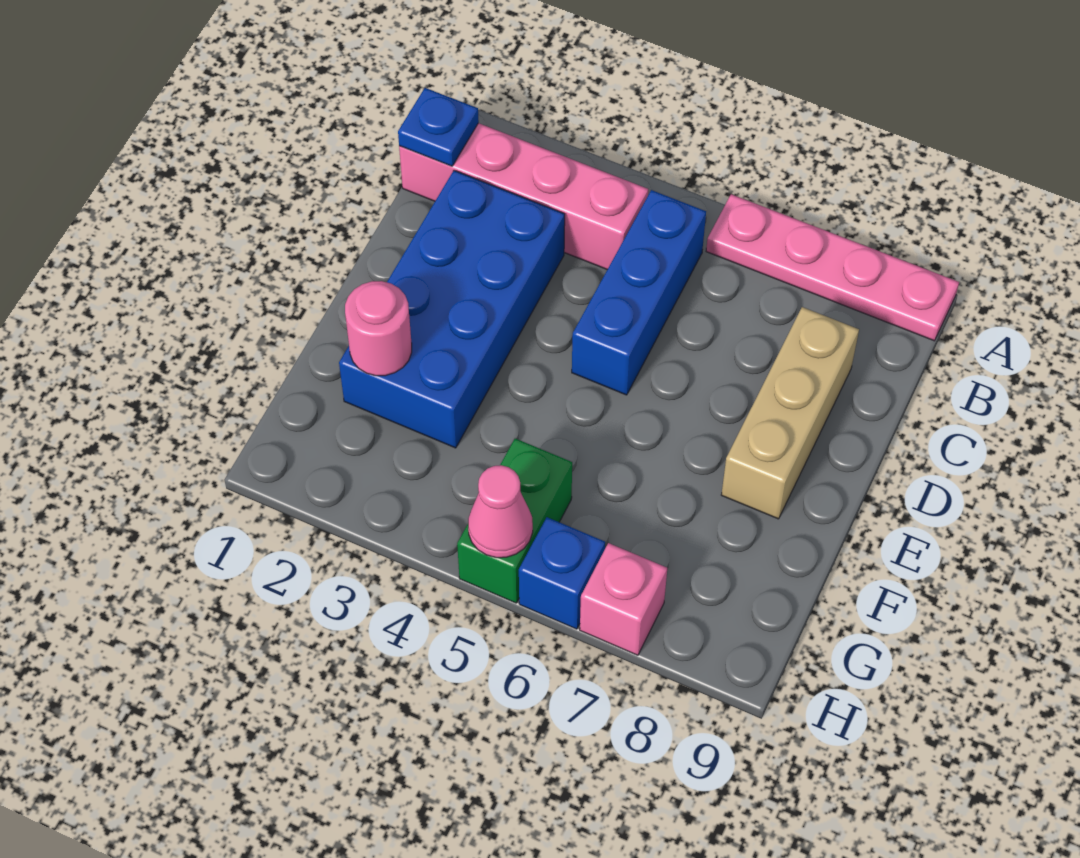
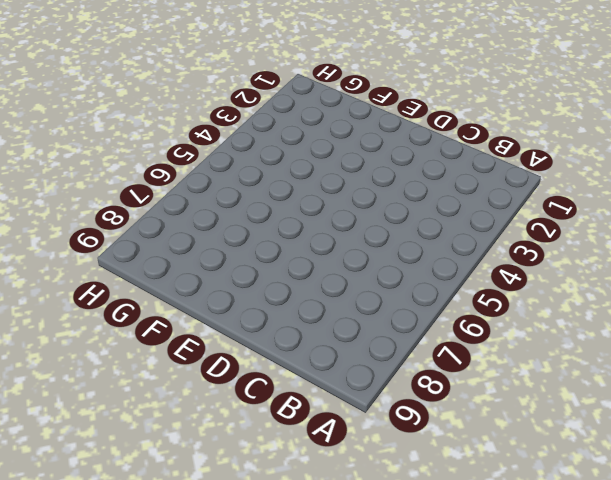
none -> pink plate A6:A9 level 1
none -> pink brick B1:B4 level 1

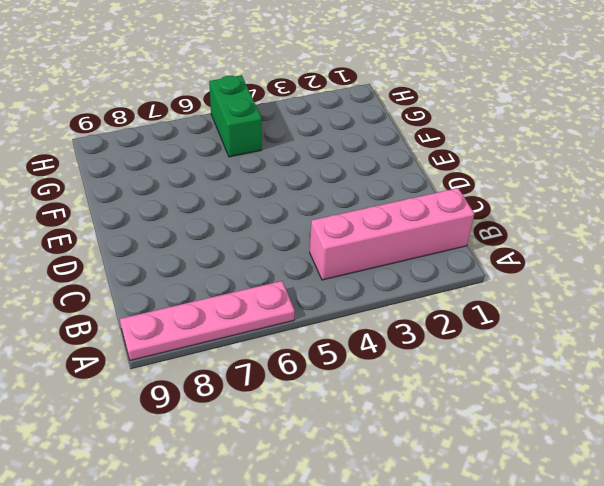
none -> blue brick B5:D5 level 1
none -> blue brick C2:F3 level 1

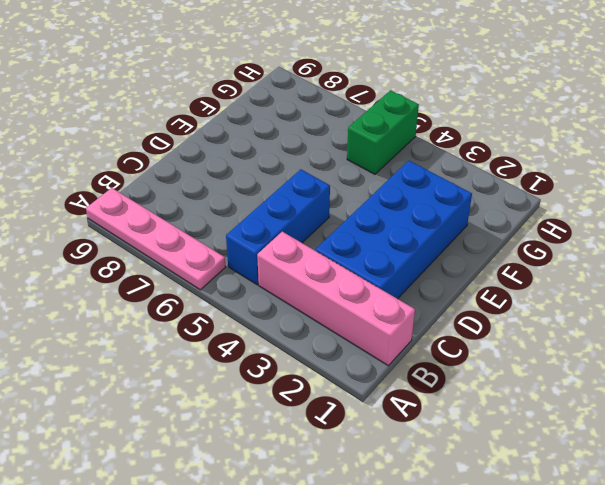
none -> tan brick C8:E8 level 1
none -> blue brick H6 level 1

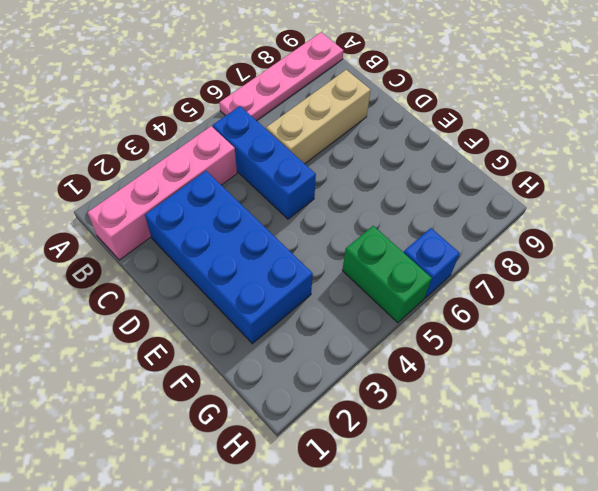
tan brick C6:C8 level 1 -> tan brick C8:E8 level 1
none -> pink brick H7 level 1
none -> blue plate B1 level 2

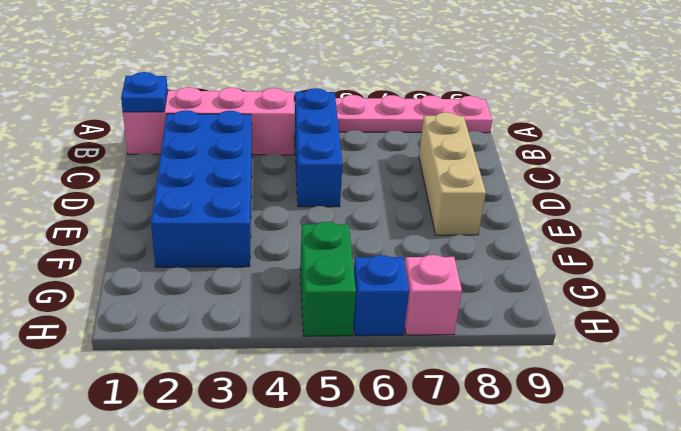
none -> pink round brick F2 level 2
none -> pink cone H5 level 2

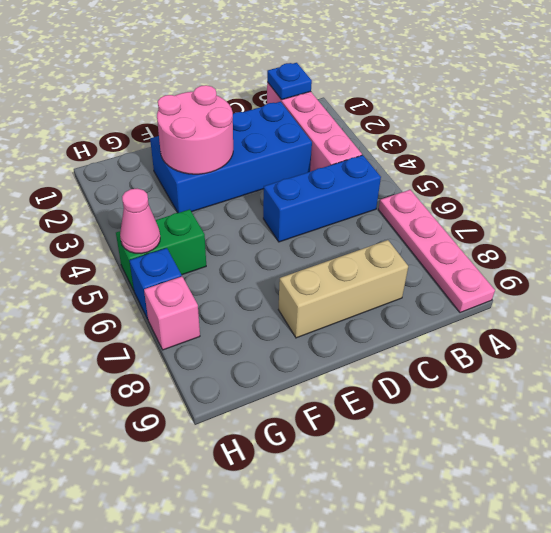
pink round brick E2:F3 level 2 -> pink round brick F2 level 2

